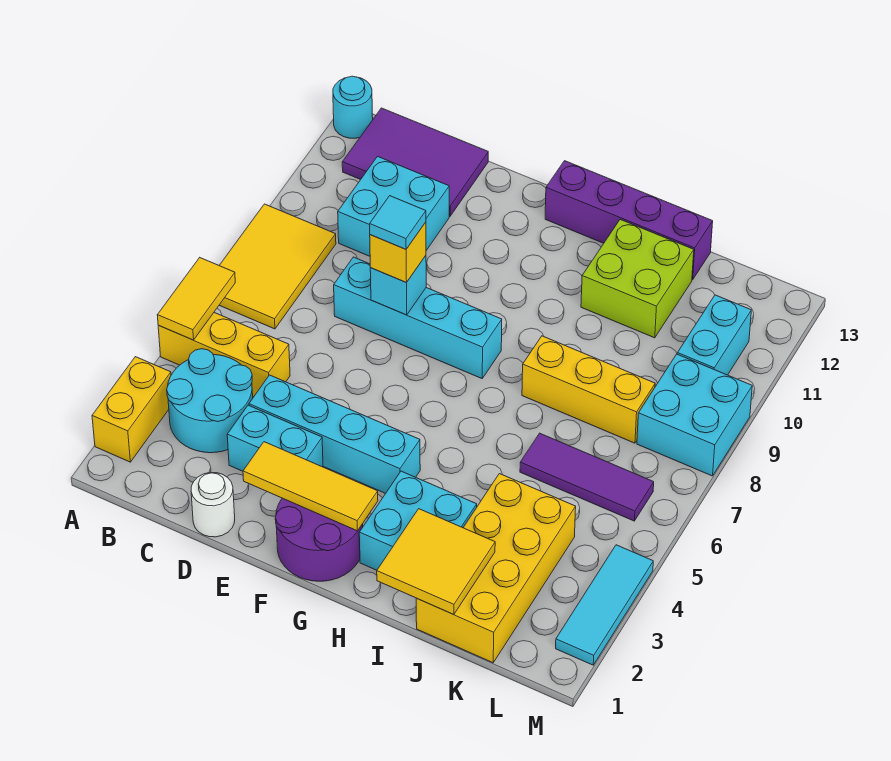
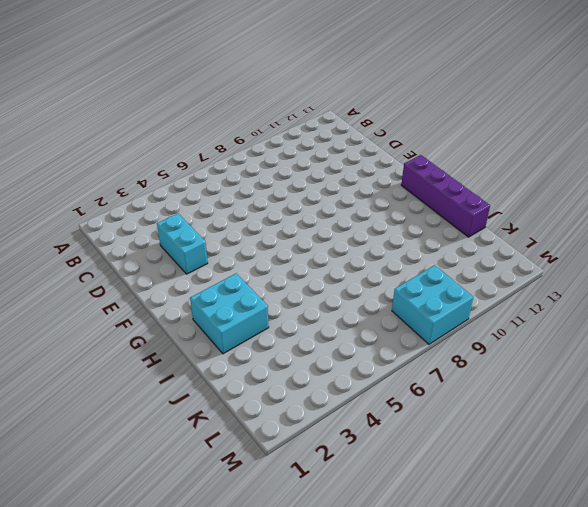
none -> yellow brick A2:A3 level 1
none -> yellow brick A5:C5 level 1
none -> yellow tile A7:B9 level 1

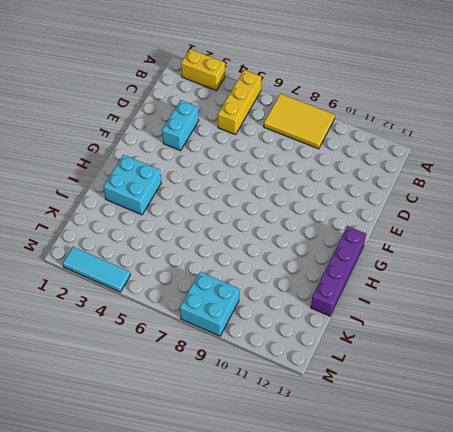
none -> cyan round brick A13 level 1
none -> cyan round brick B3:C4 level 1
none -> purple tile B12:D13 level 1

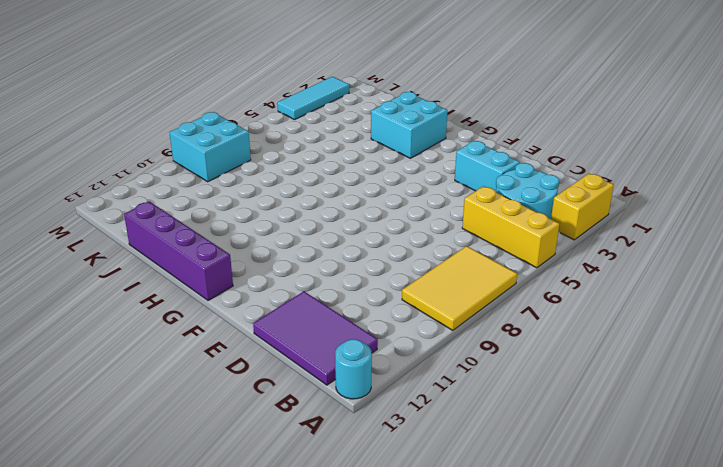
none -> cyan brick C10:D11 level 1
none -> white round brick D1 level 1
none -> cyan brick D4:G4 level 1

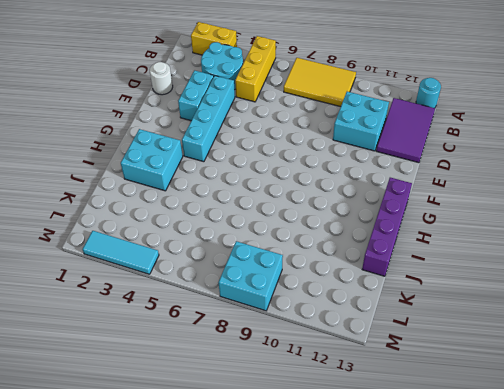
none -> cyan brick D8:G8 level 1
none -> purple round brick F1:G2 level 1
none -> yellow brick I8:K8 level 1

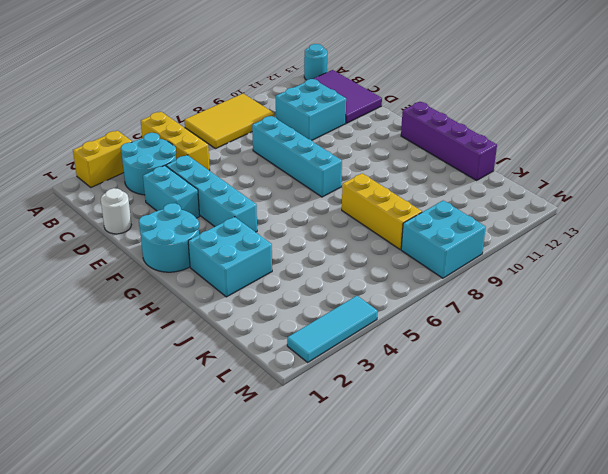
cyan round brick F1:G2 level 1 -> purple round brick F1:G2 level 1
none -> lime brick I11:J12 level 1
none -> yellow brick J1:K4 level 1
none -> purple tile J6:L6 level 1

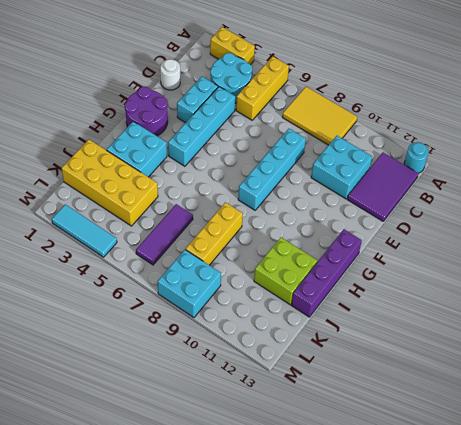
none -> cyan brick L10:L11 level 1
none -> yellow tile A5:A6 level 2
none -> yellow tile E2:G2 level 2

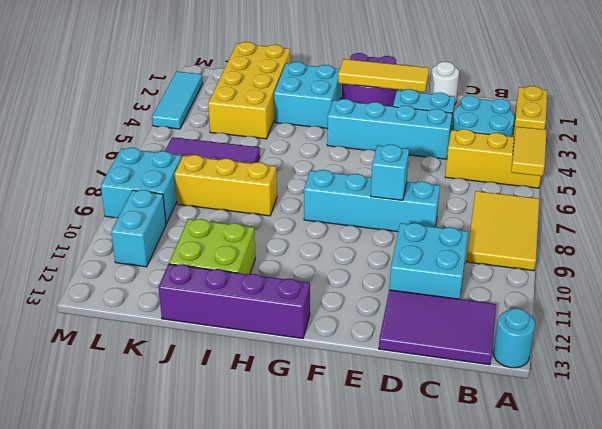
none -> yellow tile I1:J2 level 2
none -> yellow brick E8 level 3
none -> cyan tile E8 level 4

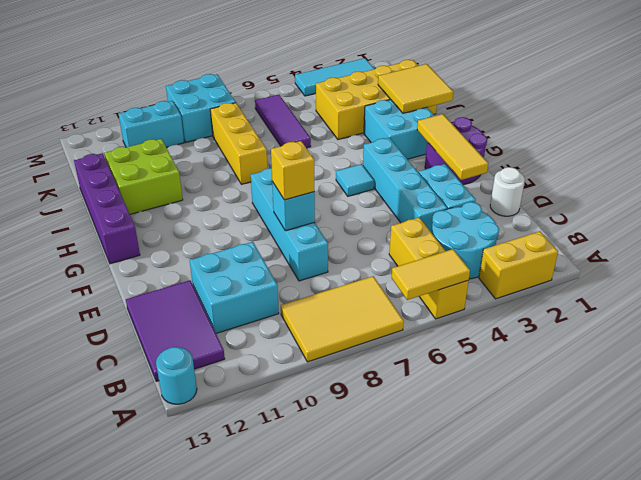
cyan tile G5 level 1 -> cyan tile E8 level 4

